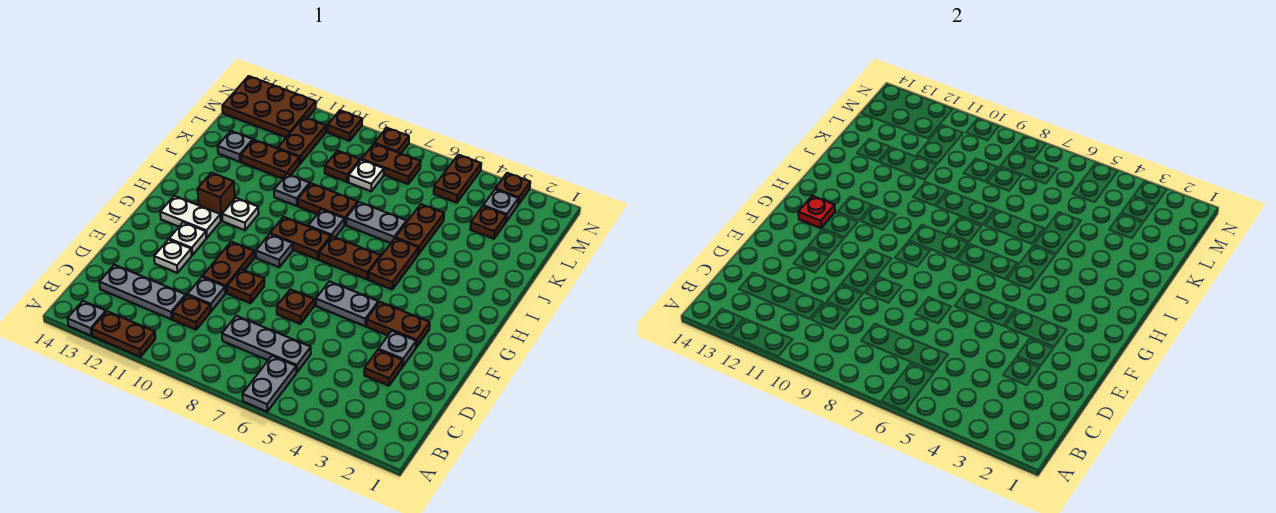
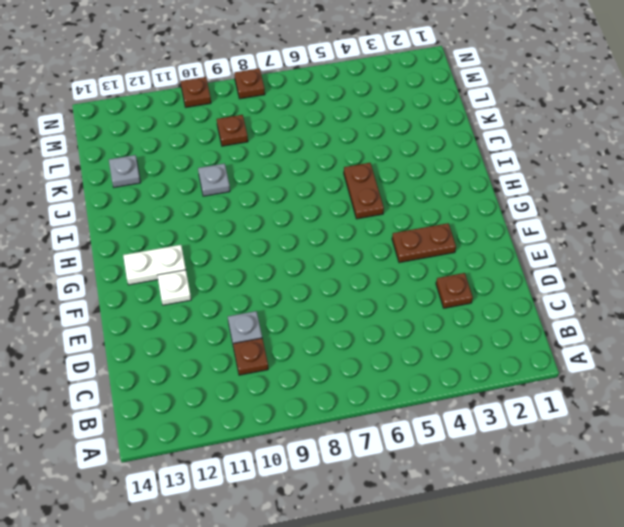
none -> grey plate A6:B6 level 1
none -> brown plate A11:A12 level 1
none -> grey plate A13 level 1
none -> grey plate C6:C8 level 1

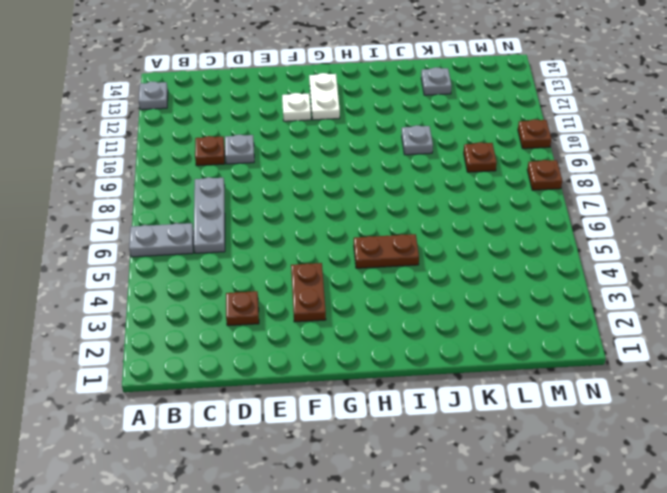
none -> brown plate A11:A12 level 1
none -> grey plate C11:C13 level 1
none -> grey plate E3 level 1
none -> brown plate E7 level 1

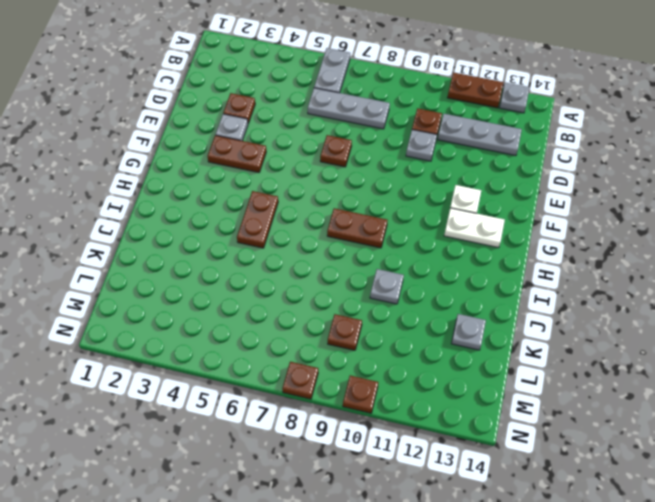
none -> brown plate E9 level 1
none -> brown plate E10:F10 level 1
none -> white plate E12 level 1
none -> grey plate F5:F6 level 1

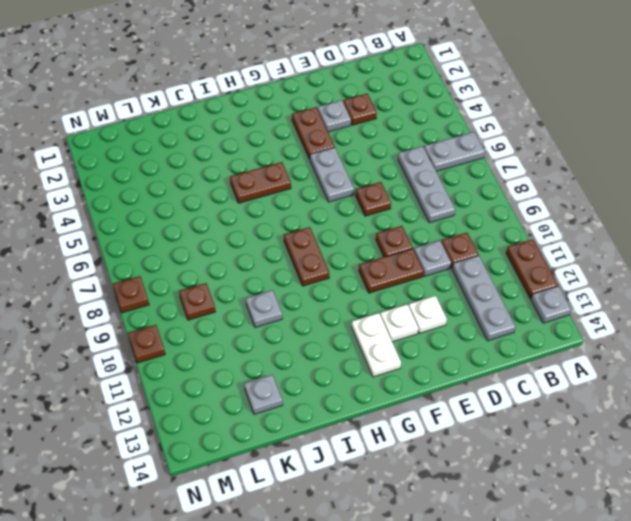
none -> grey plate G9 level 1
none -> brown plate H6:H7 level 1
none -> white plate H11 level 1
none -> brown brick H12 level 1

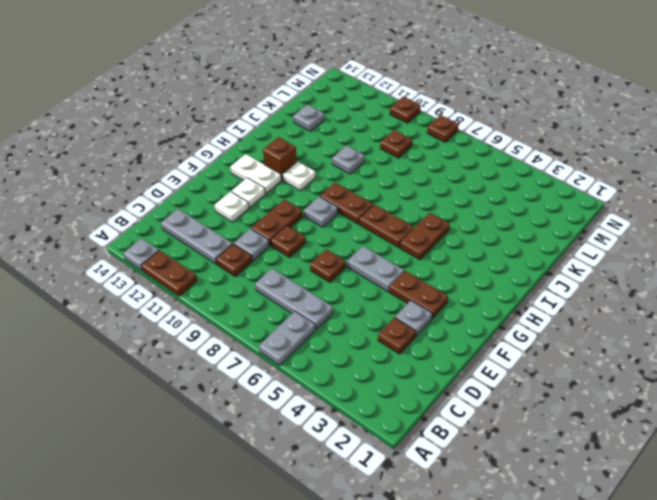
none -> grey plate I8 level 1
none -> brown plate J5:K5 level 1
none -> grey plate J6:J7 level 1
none -> brown plate J8:J9 level 1

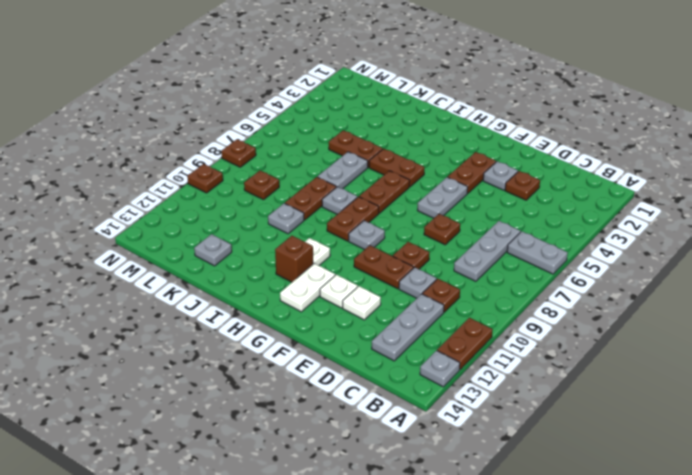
none -> brown plate K11:K12 level 1
none -> brown plate L3 level 1
none -> white plate L8 level 1
none -> brown plate L11:M11 level 1

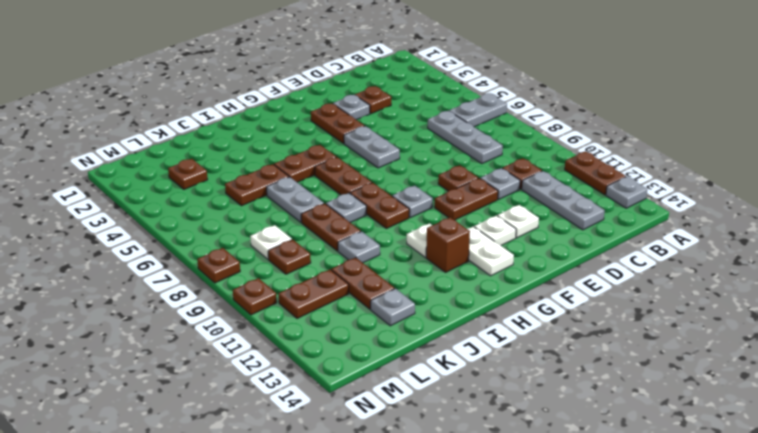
none -> brown plate E7 level 1
none -> grey plate M3 level 1
none -> brown plate M5:N5 level 1
none -> brown plate M7:M8 level 1

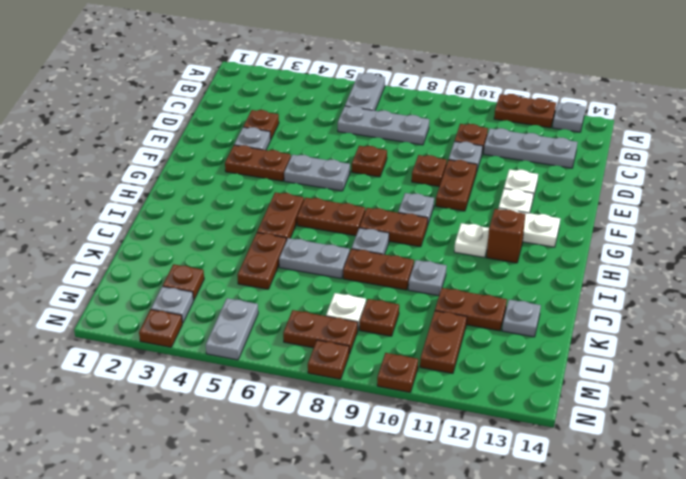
grey plate M5:N5 level 1 -> brown plate M5:N5 level 1
none -> brown plate M12:N14 level 1
none -> red plate G13 level 2

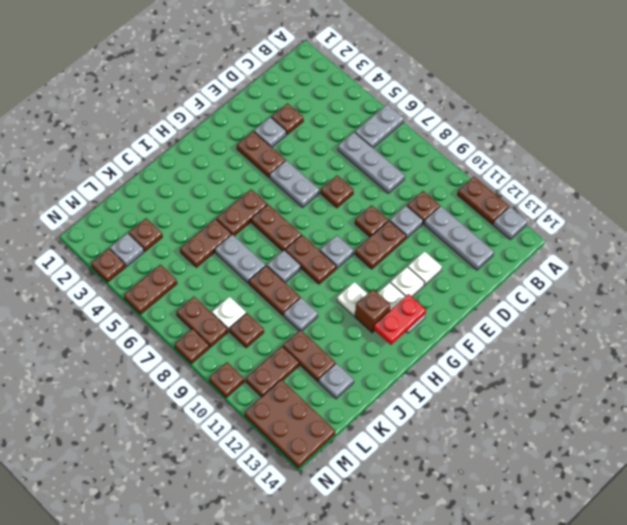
red plate G13:H13 level 2 -> red plate G13 level 2

